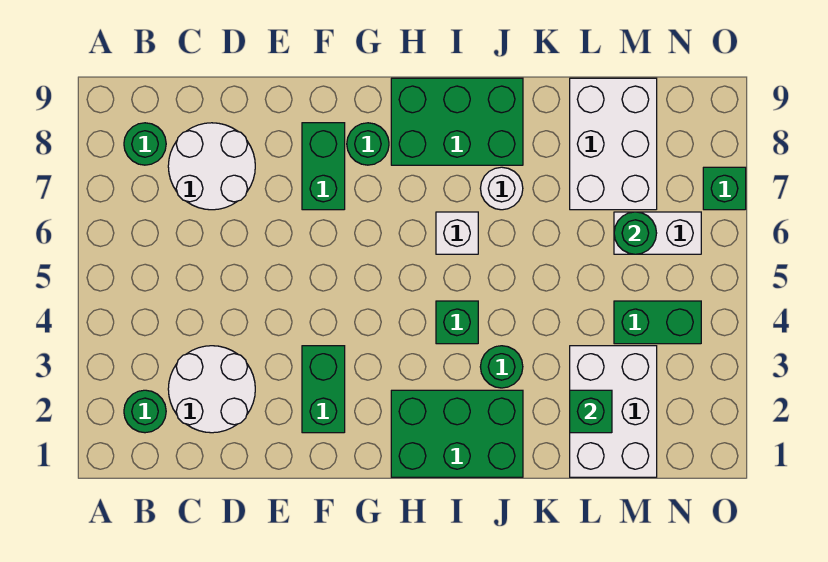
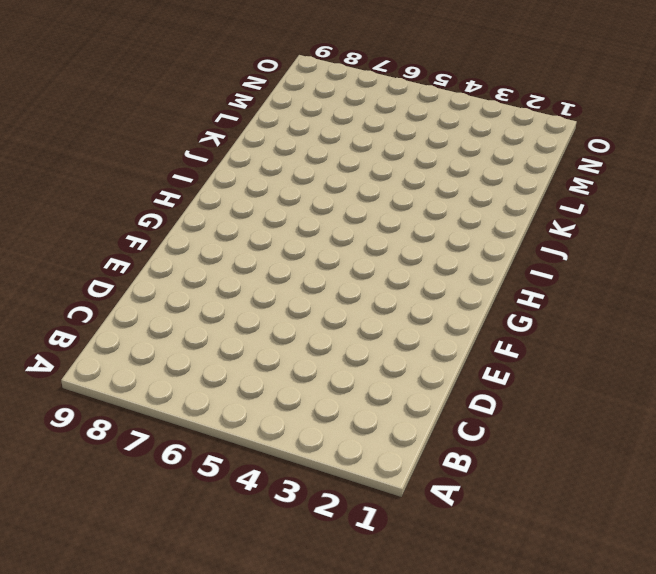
none -> green round brick B2 level 1
none -> green round brick B8 level 1
none -> white round brick C2:D3 level 1

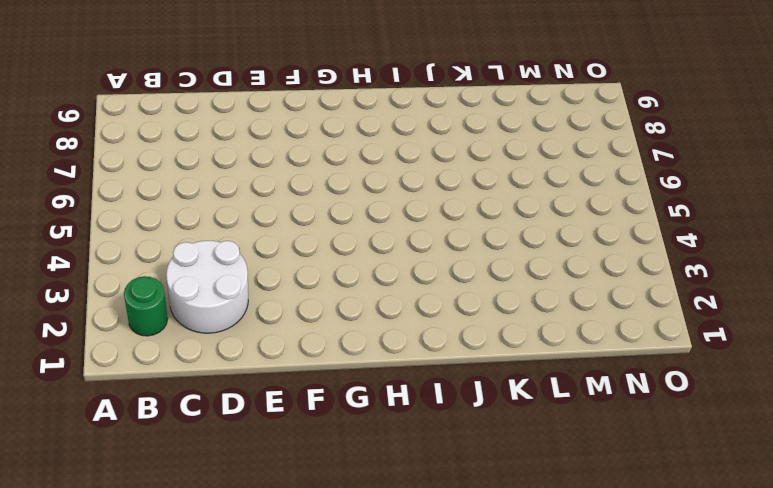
none -> green round brick B8 level 1
none -> white round brick C7:D8 level 1
none -> green brick F2:F3 level 1

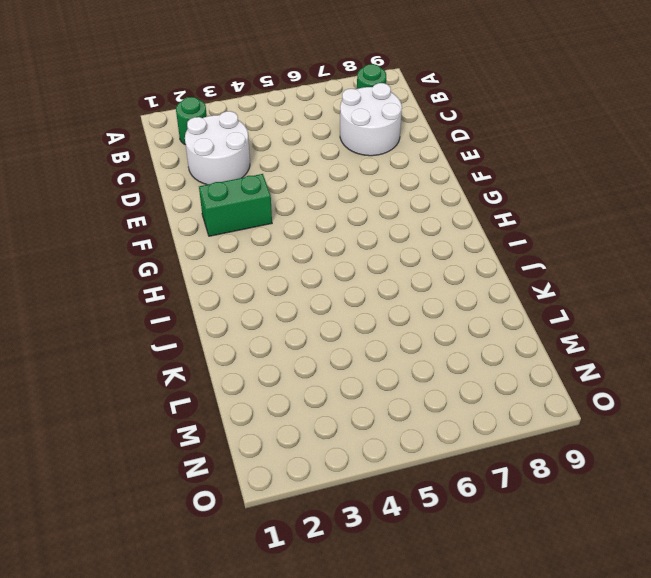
none -> green brick F7:F8 level 1
none -> green round brick G8 level 1
none -> green brick H1:J2 level 1

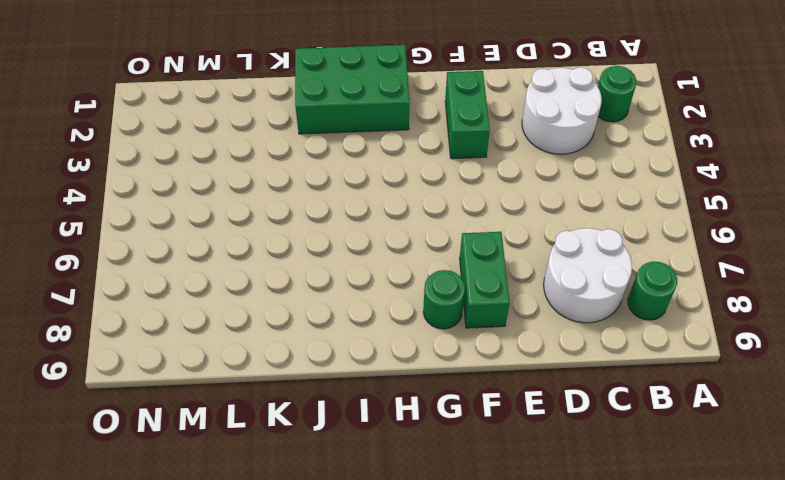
none -> green brick H8:J9 level 1
none -> green brick I4 level 1
none -> white brick I6 level 1

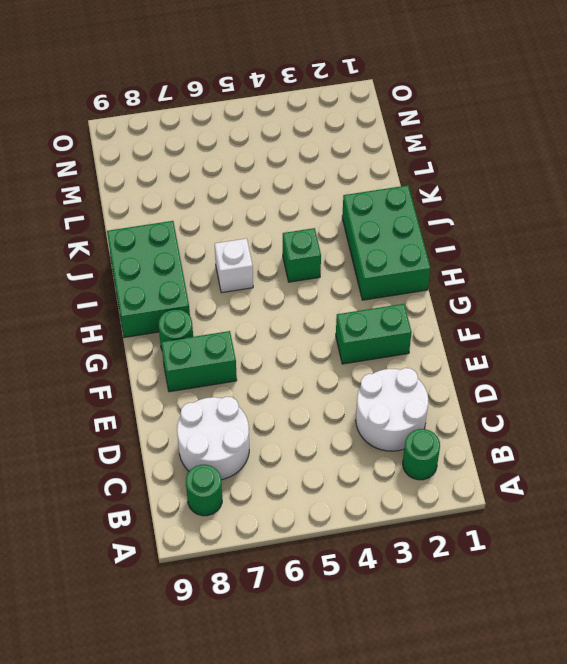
none -> green round brick J3 level 1
none -> white round brick J7 level 1
none -> white brick L1:M3 level 1

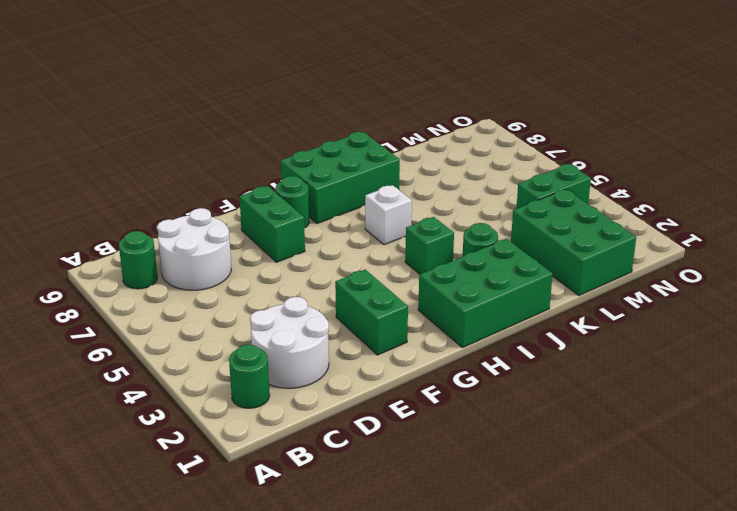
green brick L1:M3 level 1 -> white brick L1:M3 level 1
none -> white round brick J7 level 1
none -> white brick L7:M9 level 1
none -> white brick M6:N6 level 1

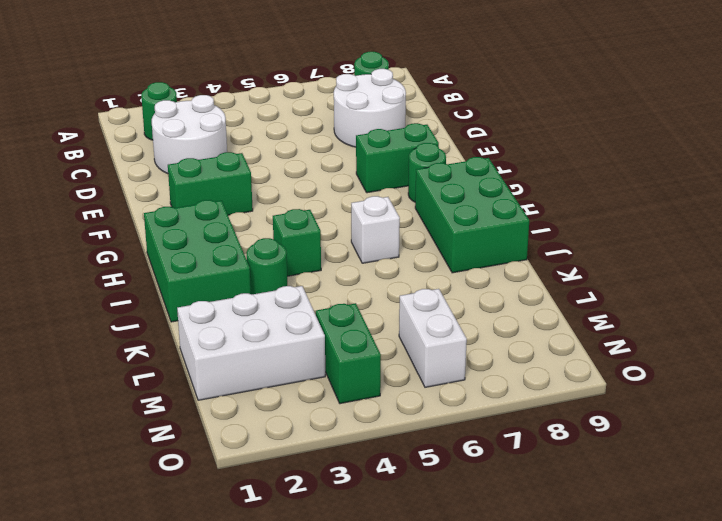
none -> white round brick J7 level 1
none -> white brick L7:M9 level 1
none -> green brick O7 level 1

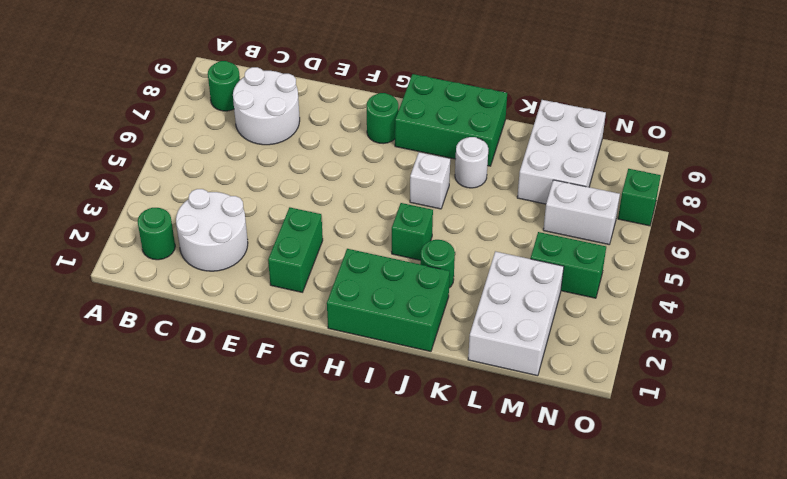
none -> green brick F7:F8 level 1
none -> green brick L2 level 2
none -> green round brick M6 level 2

